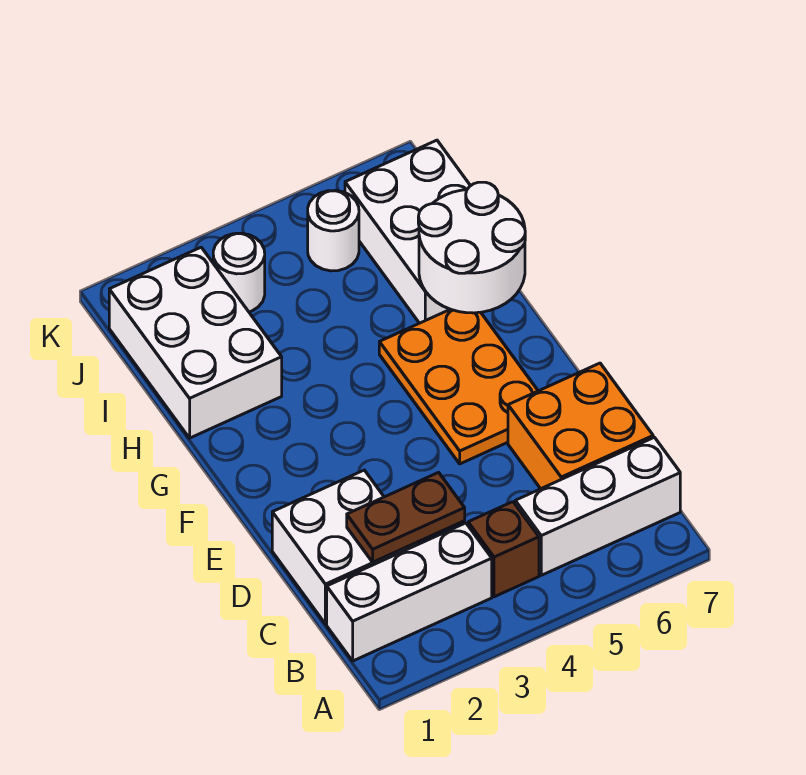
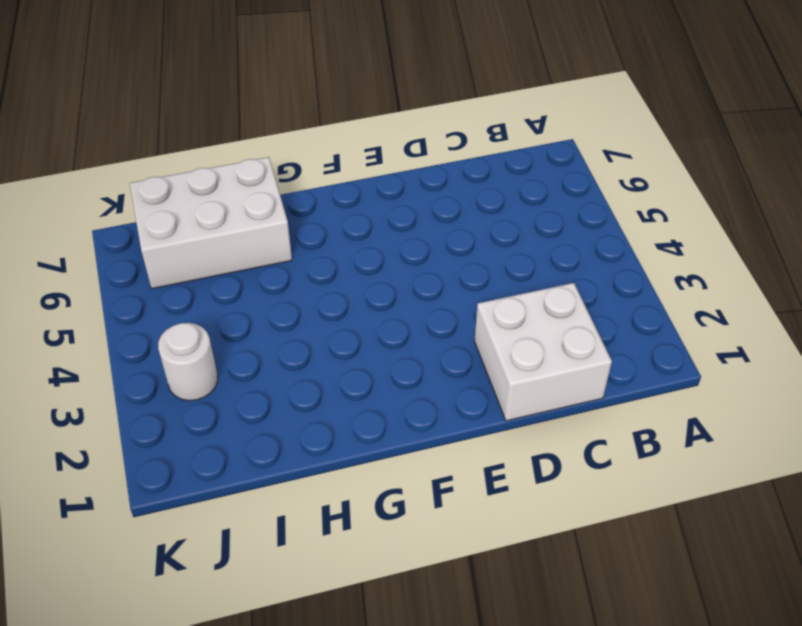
none -> white brick B1:B3 level 1
none -> brown brick B4 level 1
none -> white brick B5:B7 level 1

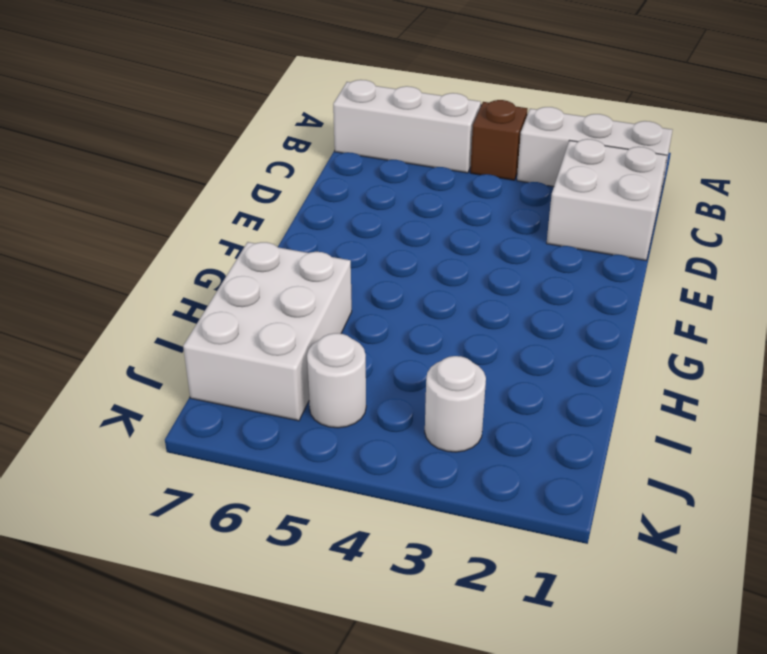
none -> orange brick C6:D7 level 1
none -> orange plate E5:G6 level 1
none -> white brick H1:J2 level 1

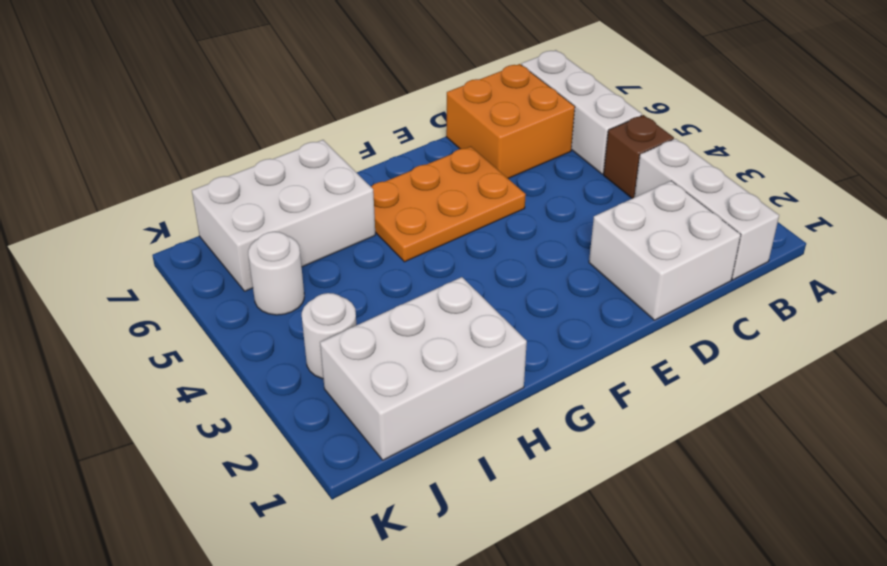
none -> brown plate C2:C3 level 2
none -> white round brick G6:H7 level 2

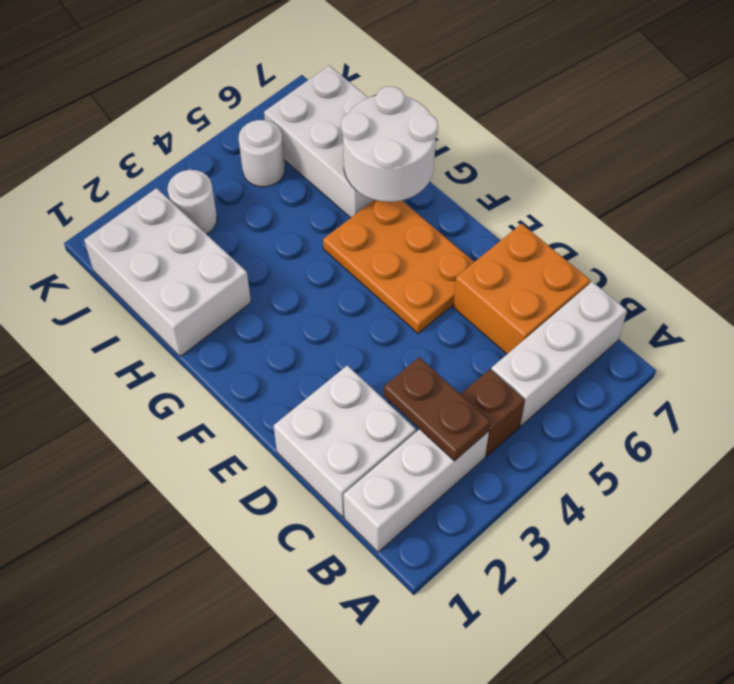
brown plate B3:C3 level 2 -> brown plate C2:C3 level 2

